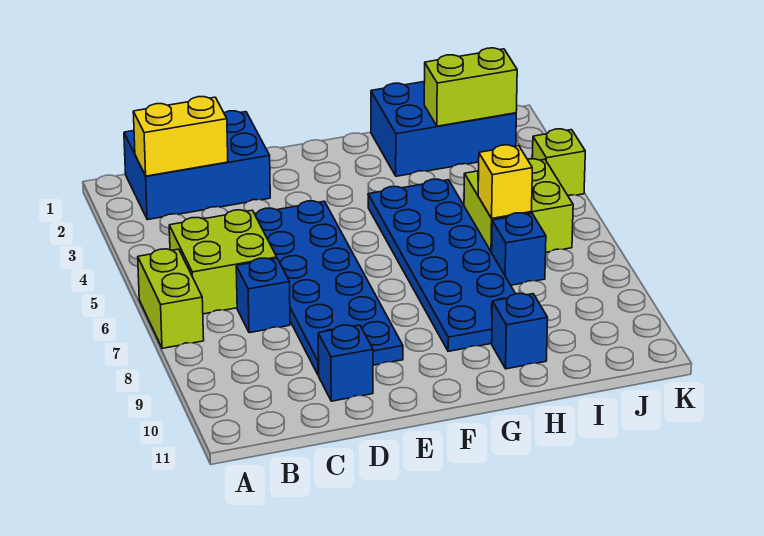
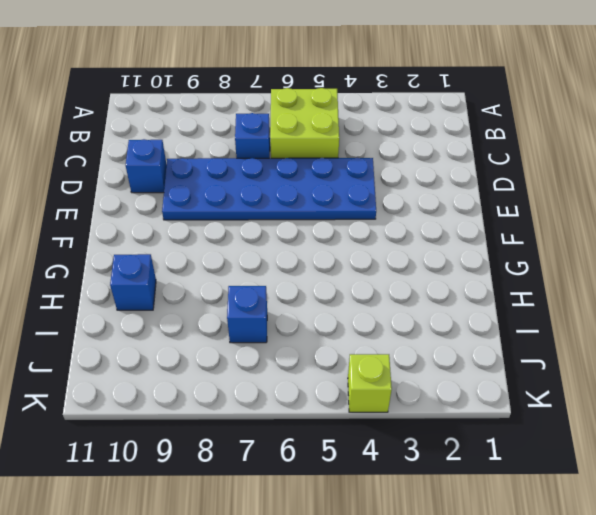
none -> lime brick A6:A7 level 1
none -> blue brick B1:D2 level 1
none -> blue plate G4:H9 level 1

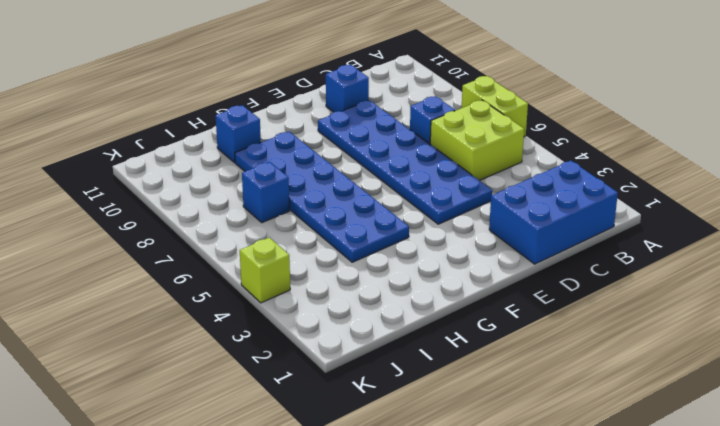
none -> blue brick H1:J2 level 1
none -> lime brick I5:J6 level 1
none -> yellow brick B2:C2 level 2

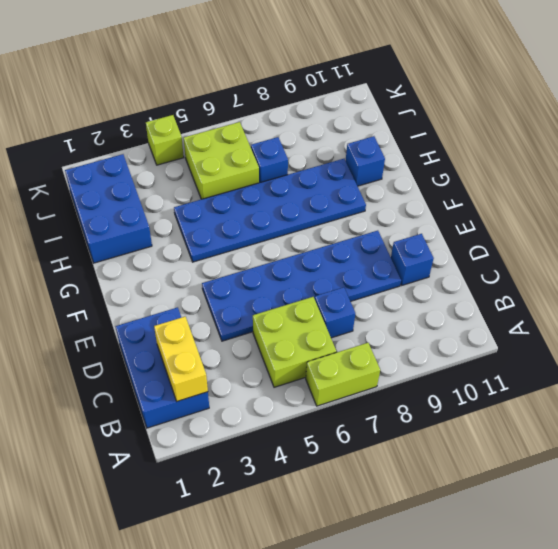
none -> lime brick I2:J2 level 2
none -> yellow brick I6 level 2

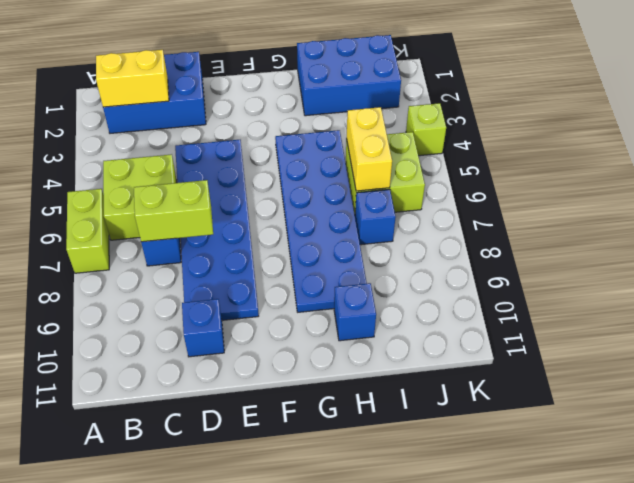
lime brick C7:D7 level 2 -> lime brick I2:J2 level 2
yellow brick I5:I6 level 2 -> yellow brick I6 level 2

